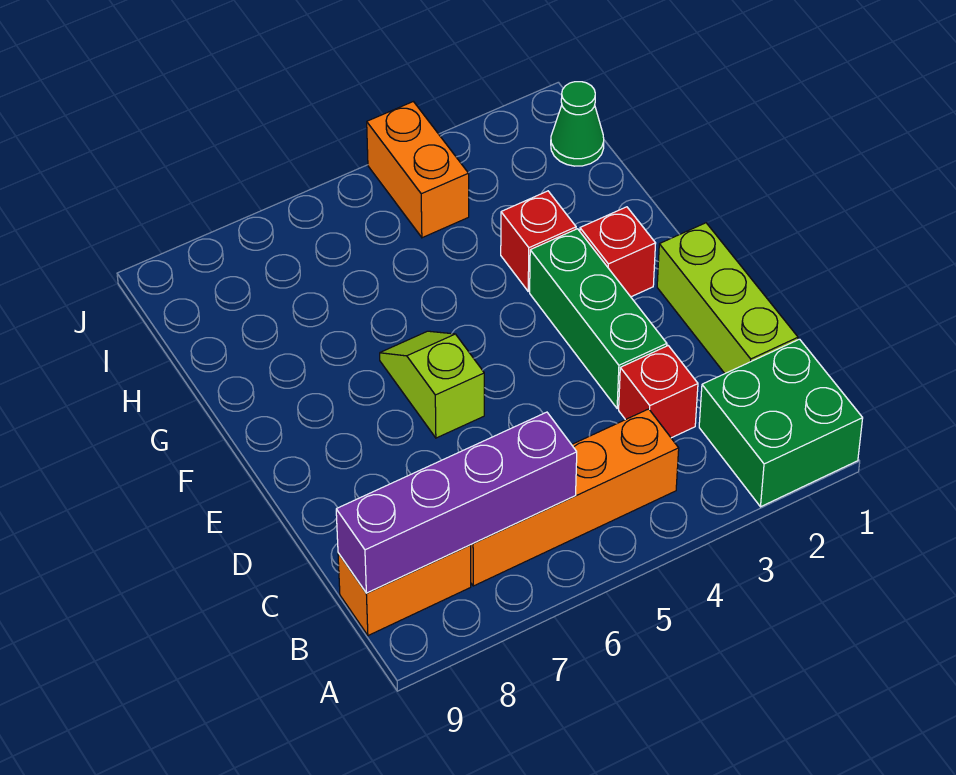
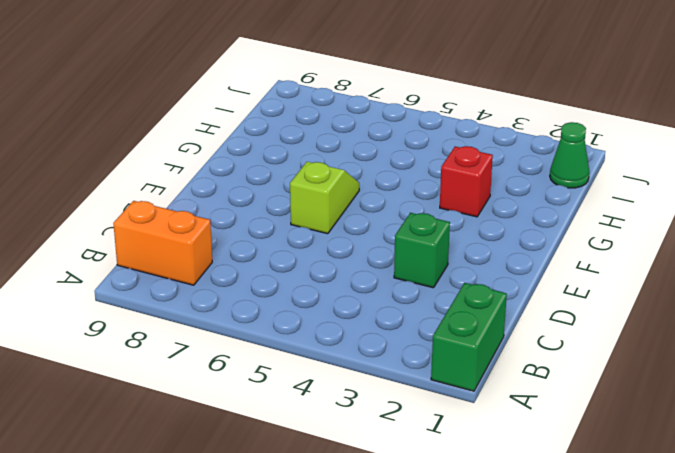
green brick A1:B1 level 1 -> green brick A1:B2 level 1
green brick D3 level 1 -> green brick D3:F3 level 1
none -> orange brick B4:B7 level 1
none -> lime brick C1:E1 level 1
none -> red brick C3 level 1

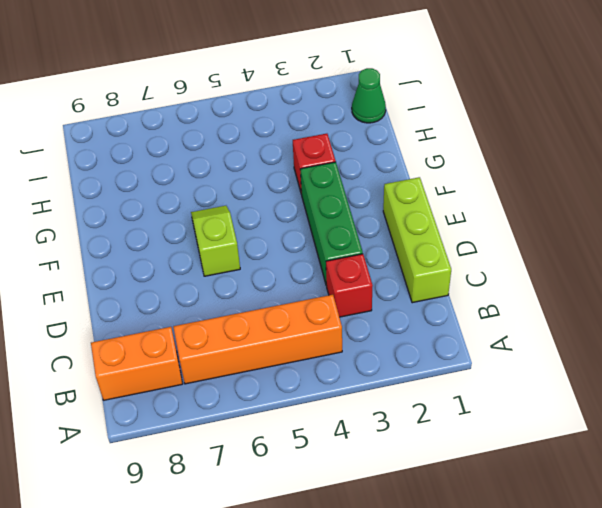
none -> green brick A1:B2 level 1
none -> red brick F2 level 1
none -> orange brick I4:J4 level 1

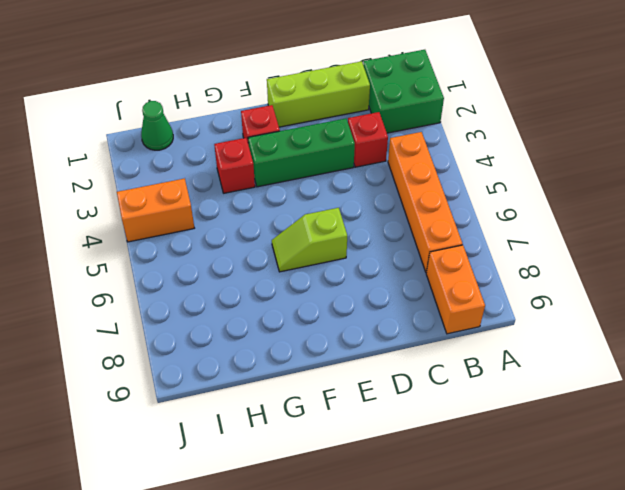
none -> purple brick B6:B9 level 2

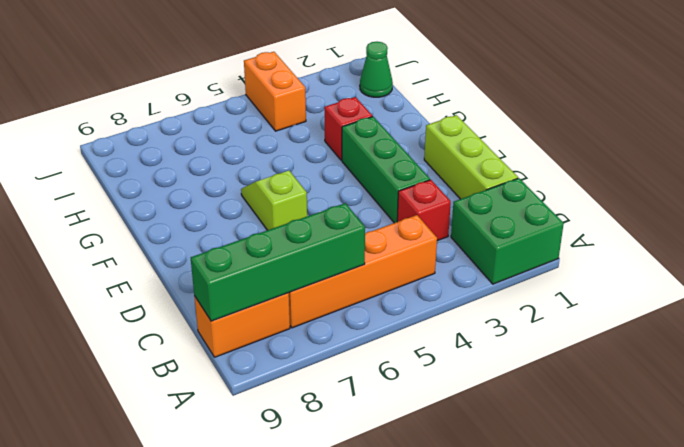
green brick B6:B9 level 2 -> purple brick B6:B9 level 2
none -> red brick F2 level 1

